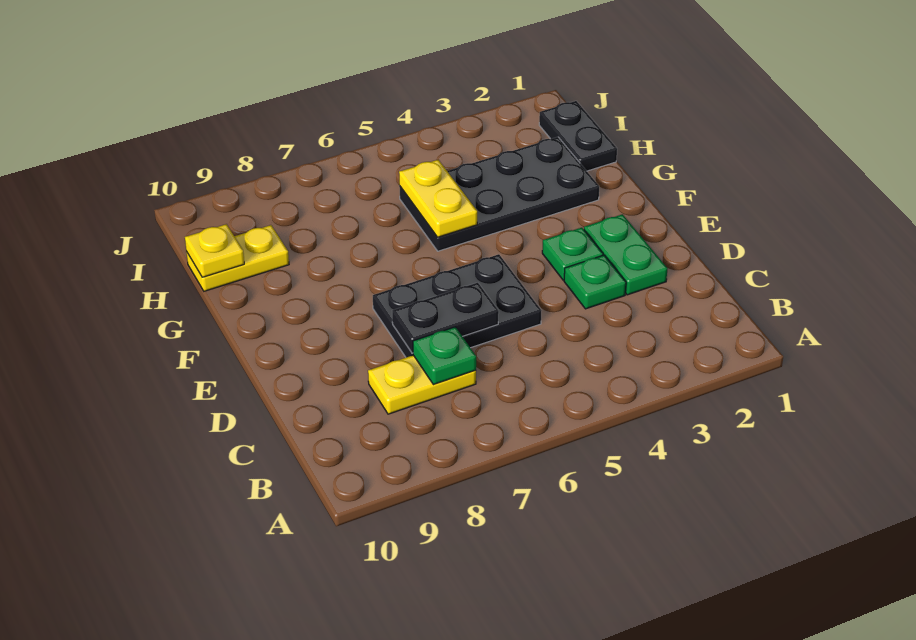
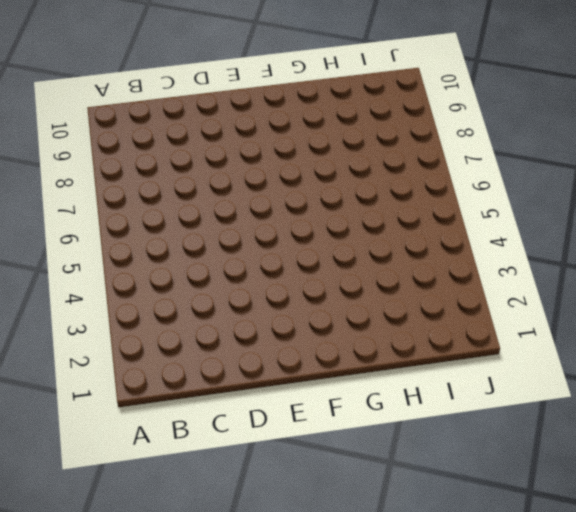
none -> yellow plate C7:C8 level 1
none -> green plate D2:E2 level 1
none -> green plate D3 level 1

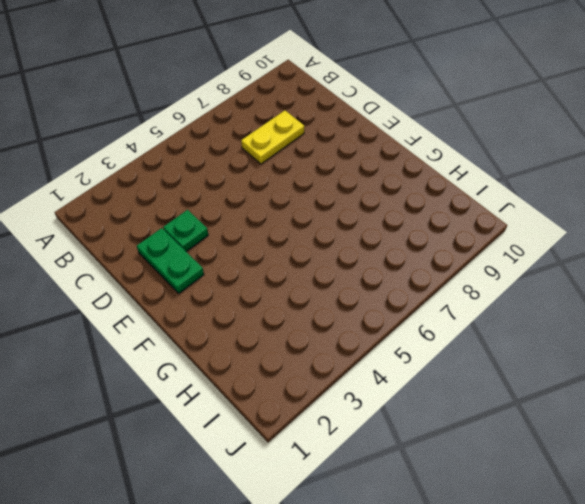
none -> black plate D5:E7 level 1
none -> green plate E3 level 1
none -> black plate G2:H5 level 1

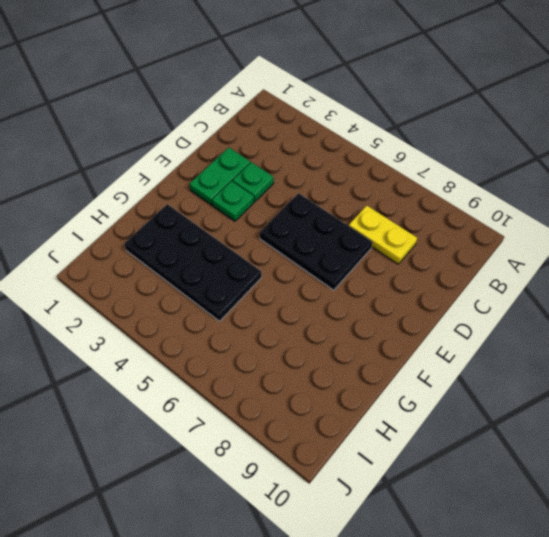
none -> black plate H1:I1 level 1
none -> yellow plate H9:H10 level 1
none -> green plate C7 level 2

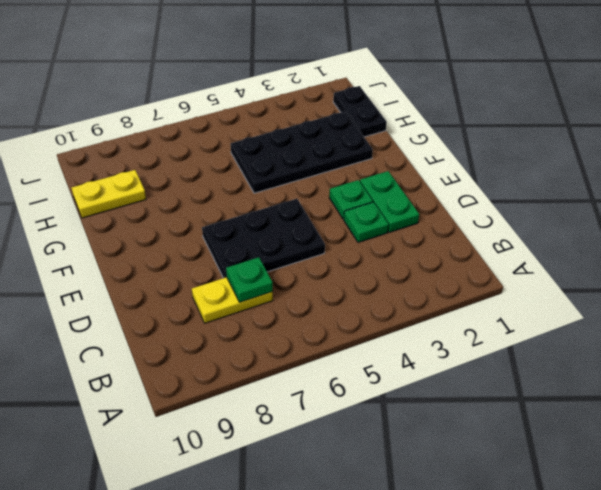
none -> black plate D6:D7 level 2
none -> yellow plate G5:H5 level 2
none -> yellow plate H10 level 2

